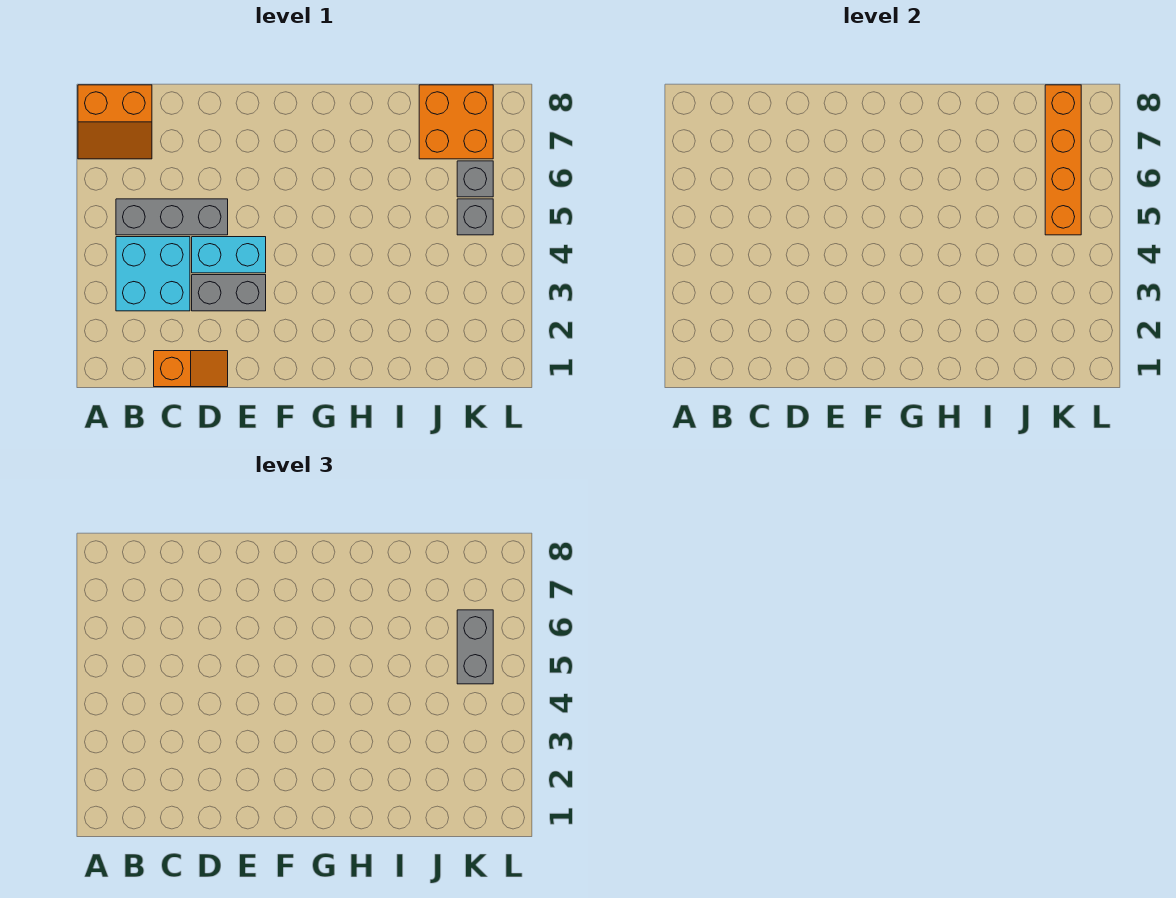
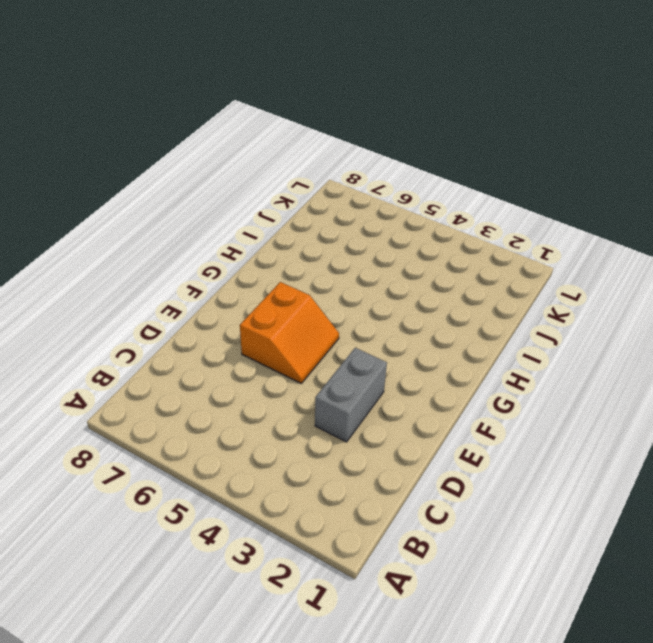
orange slope E5:F6 level 1 top 6 -> orange slope A7:B8 level 1 top 8
none -> cyan brick B3:C4 level 1
none -> grey brick B5:D5 level 1

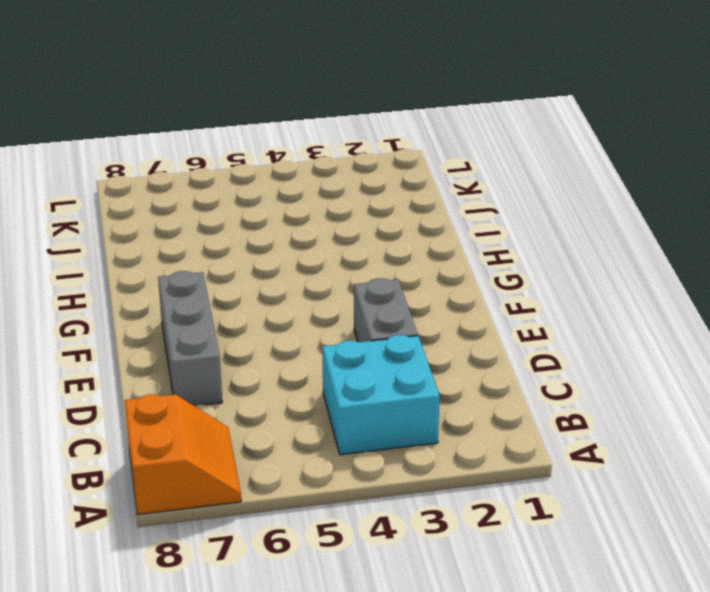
grey brick D7:F7 level 1 -> grey brick B5:D5 level 1
none -> orange slope C1:D1 level 1 top C
none -> cyan brick D4:E4 level 1

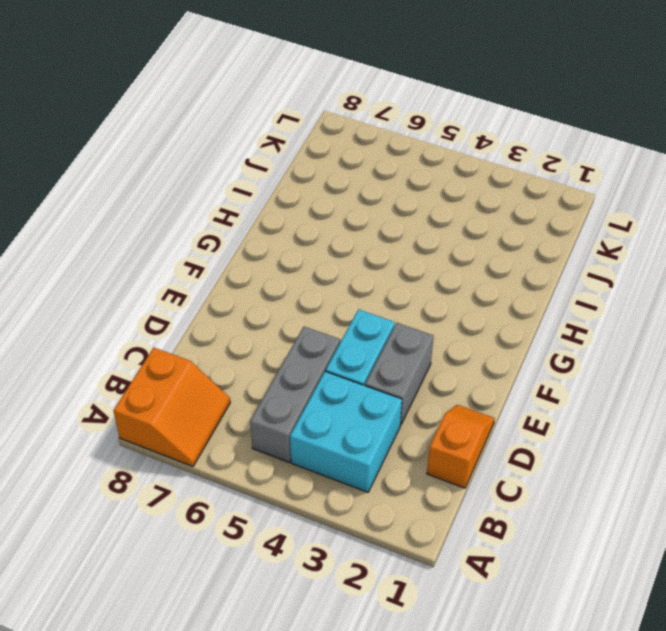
none -> orange brick J7:K8 level 1
none -> grey brick K5 level 1

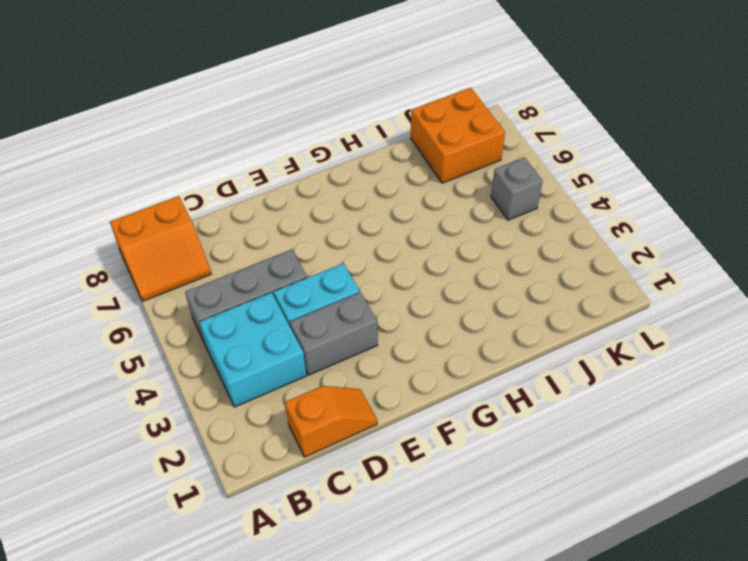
none -> grey brick K6 level 1
none -> orange brick K5:K8 level 2

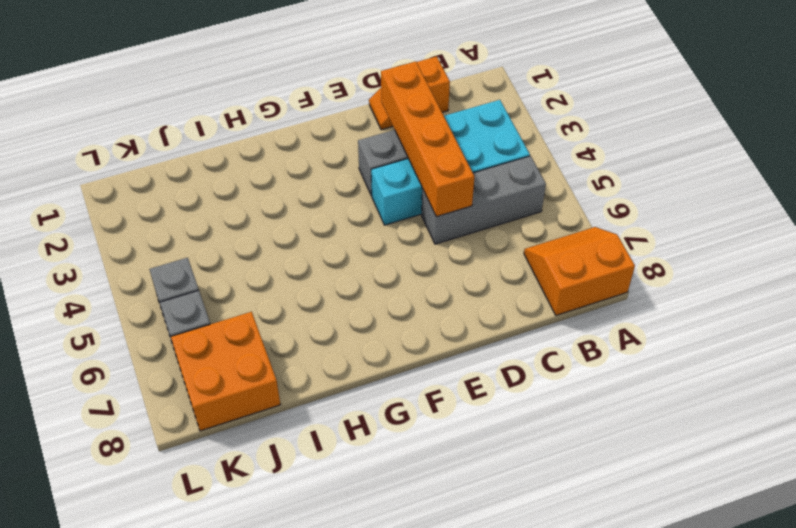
orange brick D2:D5 level 2 -> orange brick K5:K8 level 2
none -> grey brick K5:K6 level 3

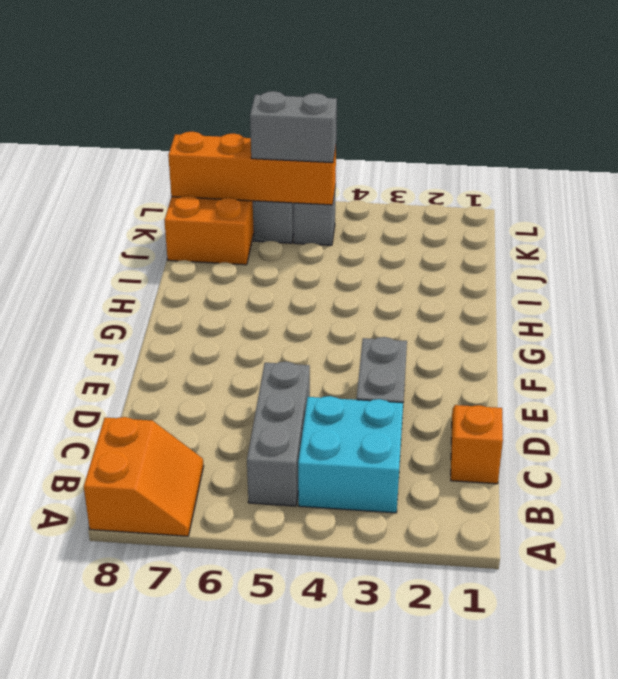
none -> cyan brick D4:E4 level 1

